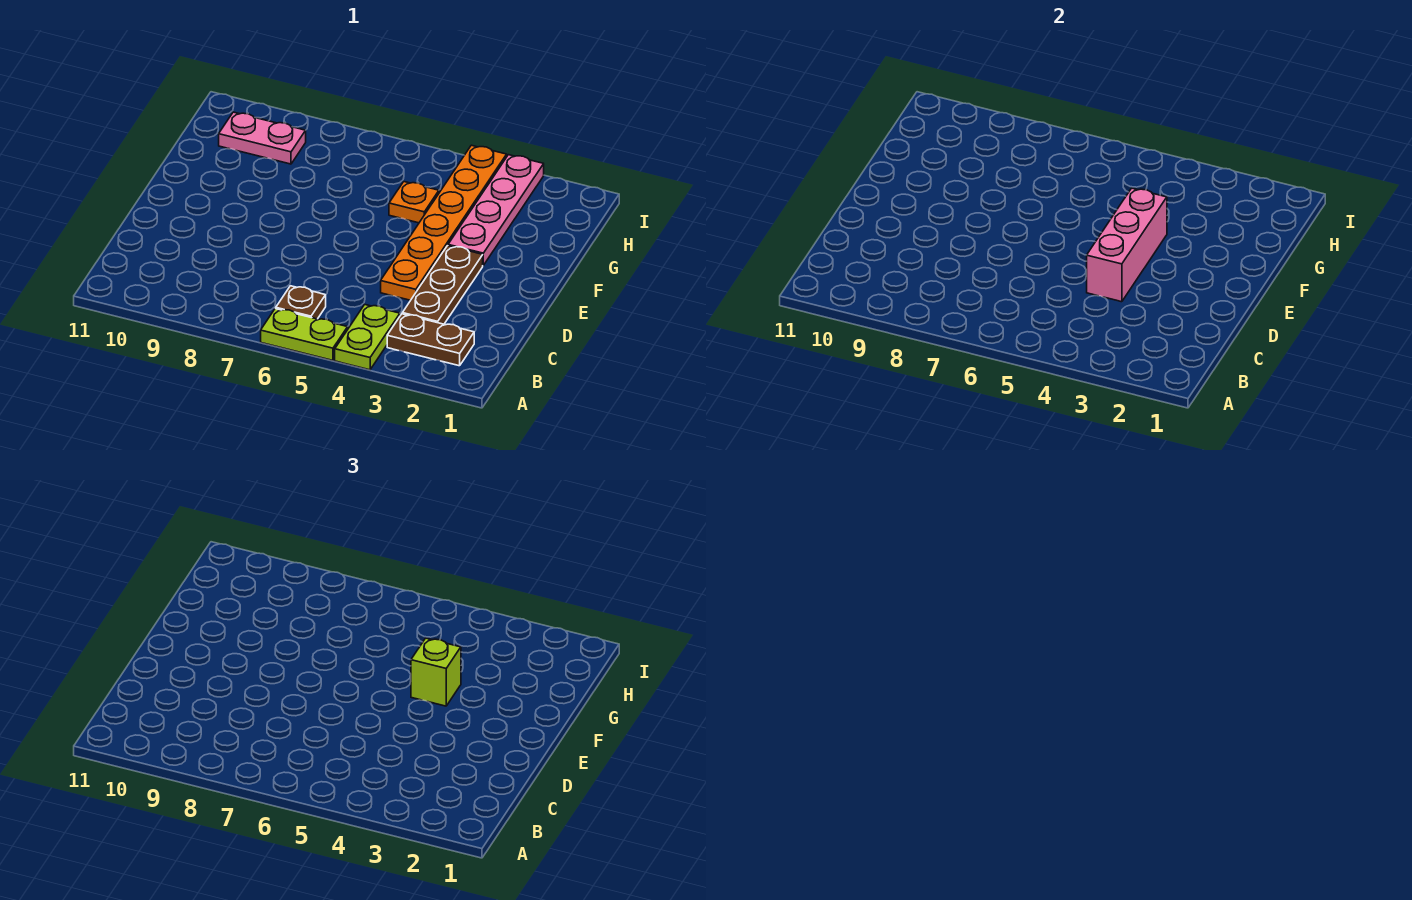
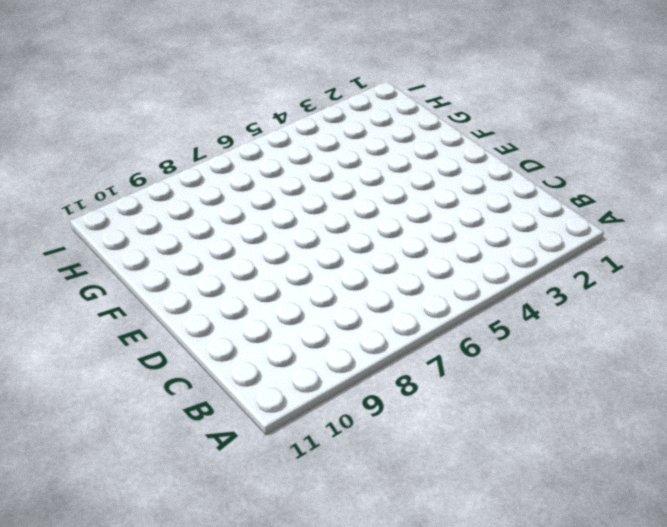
none -> lime plate A4:B4 level 1
none -> lime plate A5:A6 level 1

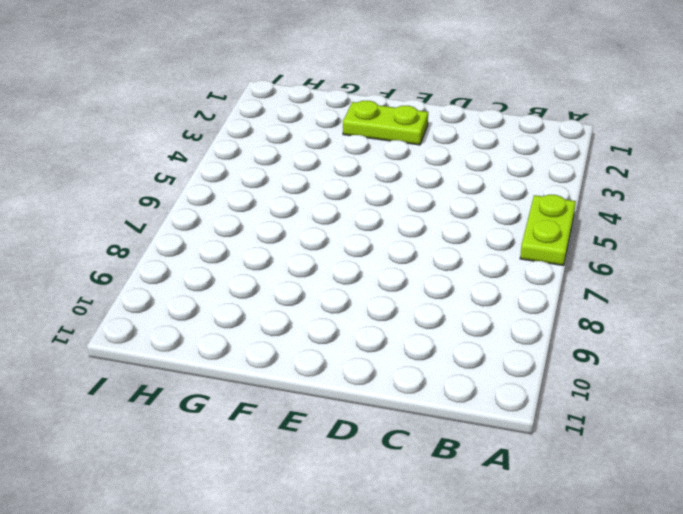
lime plate E2:F2 level 1 -> lime plate A4:B4 level 1
none -> brown plate B2:B3 level 1
none -> brown plate B6 level 1

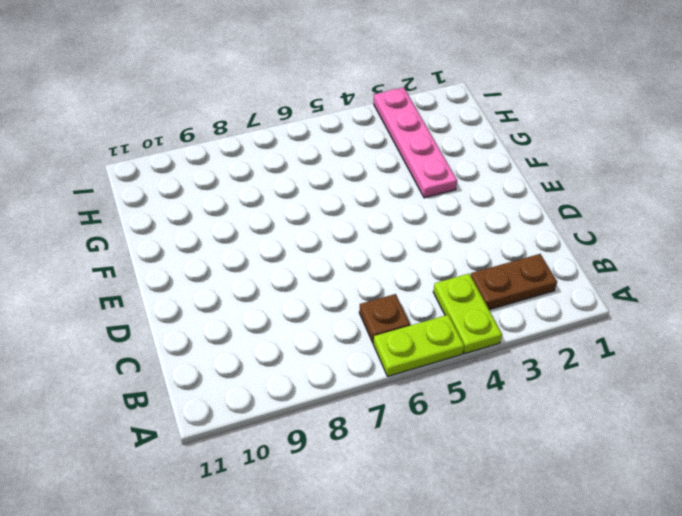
none -> brown plate C3:E3 level 1
none -> orange plate D4:I4 level 1

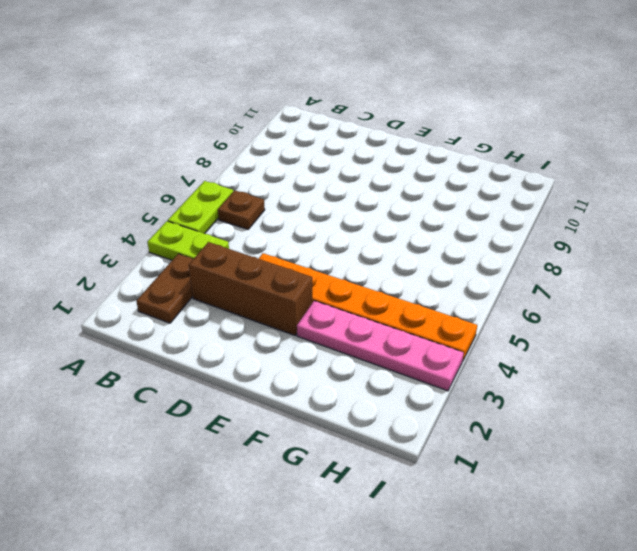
brown brick C3:E3 level 1 -> brown plate C3:E3 level 1
none -> orange plate G5 level 1
none -> pink plate H9:H10 level 1

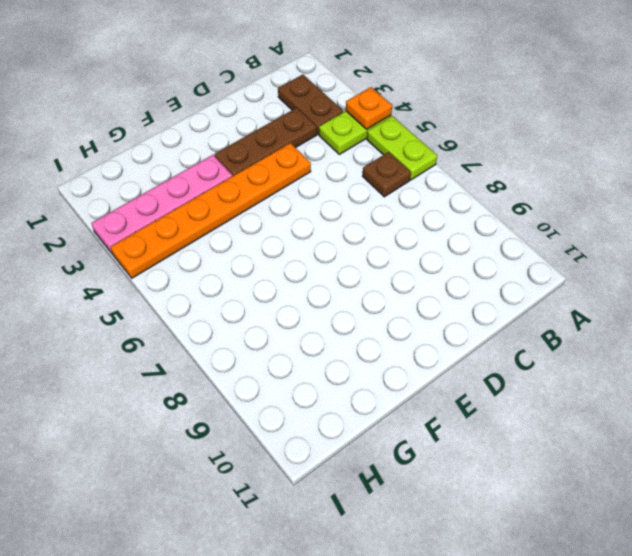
orange plate A4 level 2 -> orange plate G5 level 1
none -> pink plate H9:H10 level 1
none -> pink brick D4:F4 level 2

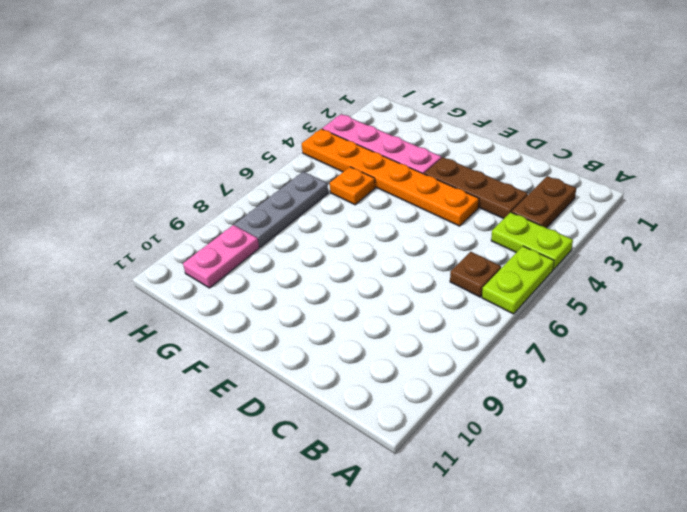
grey plate H6:H8 level 1 -> none
none -> pink brick D4:F4 level 2
none -> lime brick F4 level 3

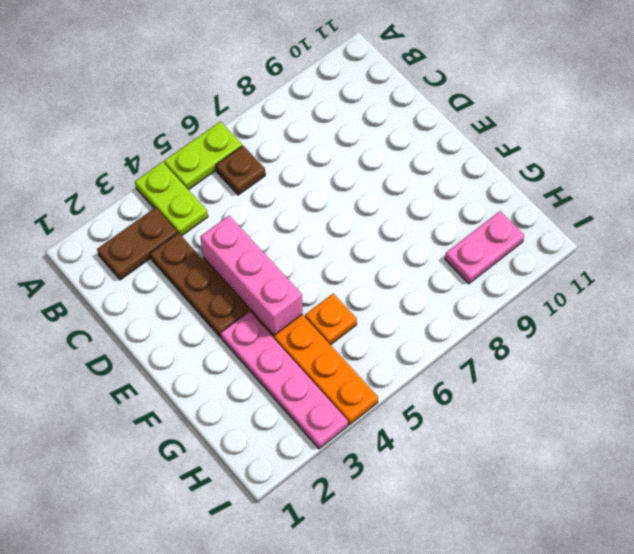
none -> lime brick F4 level 3

